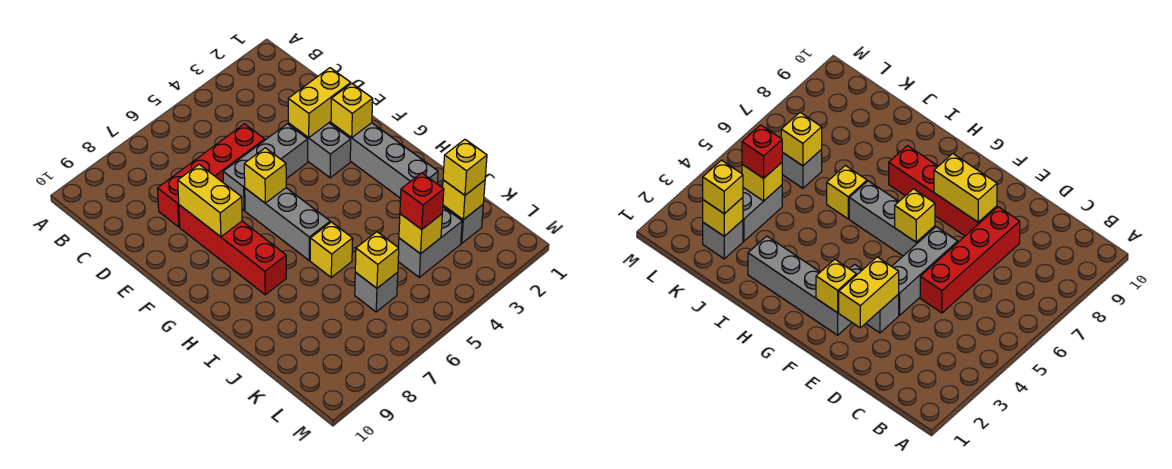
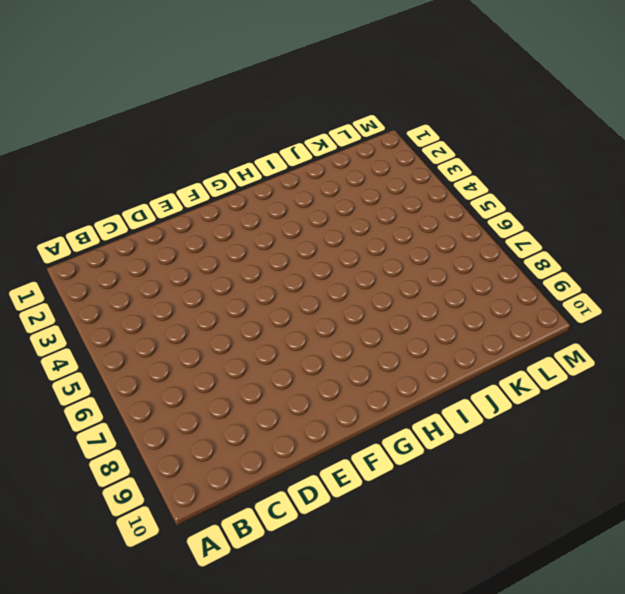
none -> red brick D5:D8 level 1
none -> grey brick E3:F3 level 1
none -> grey brick E4:E6 level 1

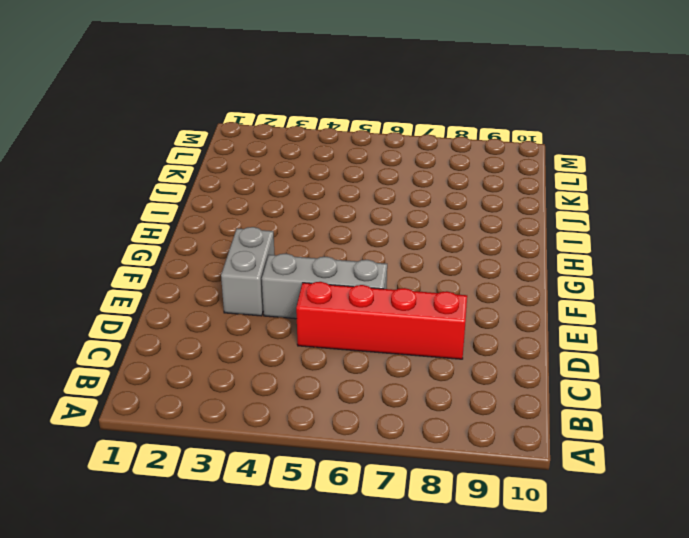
none -> red brick E8:H8 level 1
none -> grey brick F2:I2 level 1
none -> grey brick F6:H6 level 1

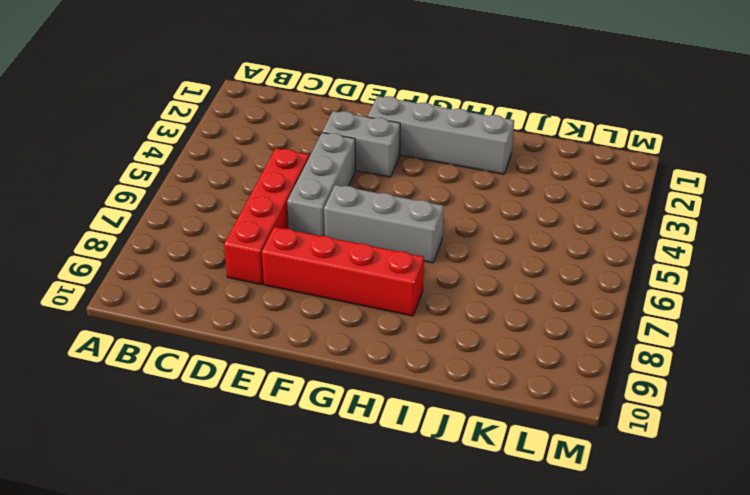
none -> yellow brick I6 level 1
none -> grey brick K2 level 1
none -> grey brick K3:K4 level 1

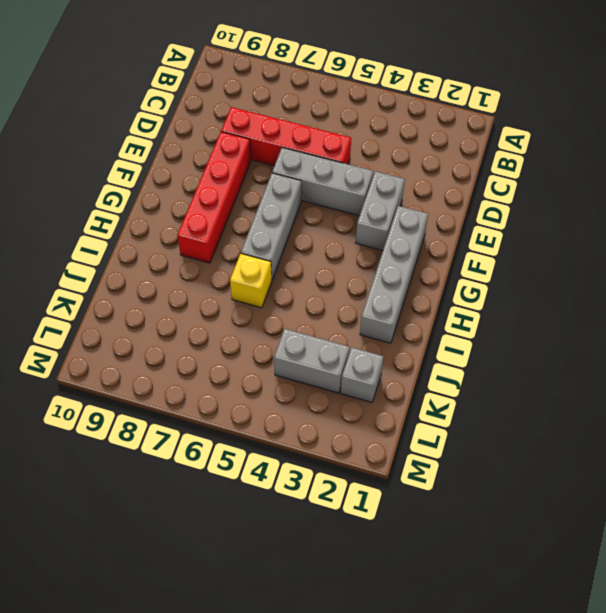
none -> grey brick K6 level 1
none -> yellow brick E2:E3 level 2
none -> yellow brick E8:F8 level 2

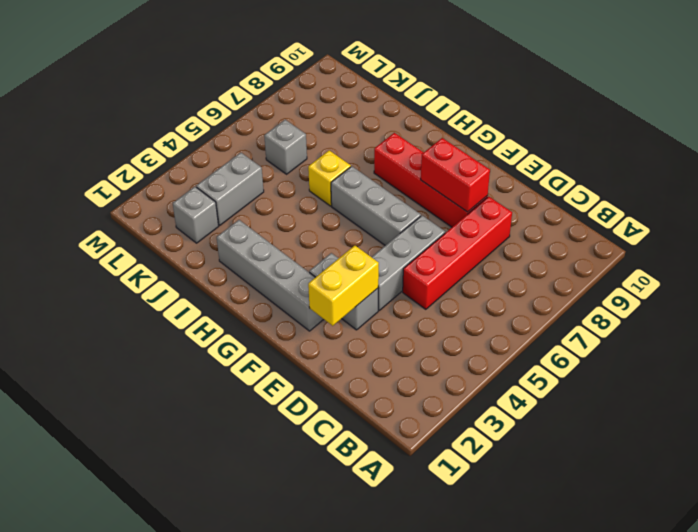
red brick E8:F8 level 2 -> yellow brick E8:F8 level 2
none -> yellow brick F2 level 2
none -> yellow brick F6 level 2
none -> yellow brick K2 level 2

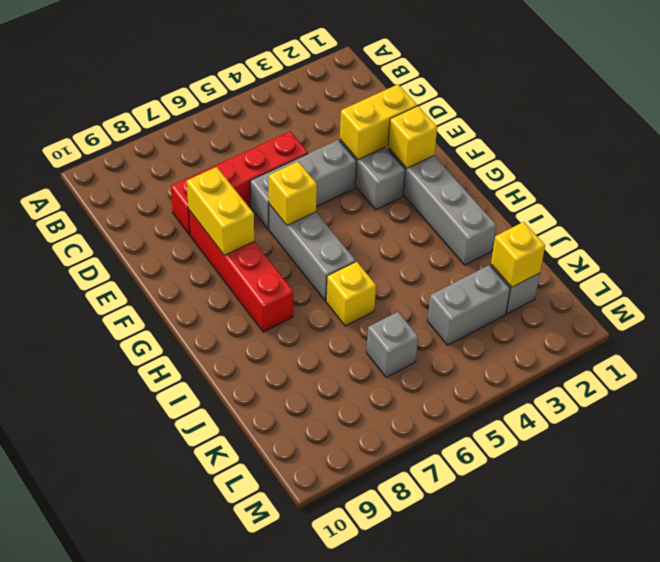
none -> yellow brick K4 level 2
none -> yellow brick K6 level 2
none -> yellow brick K2 level 3

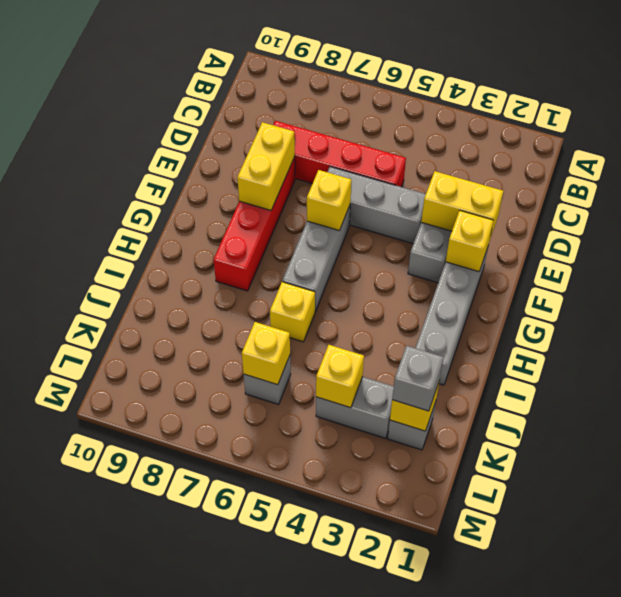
grey brick K2 level 3 -> yellow brick K2 level 3
none -> red brick K4 level 3

